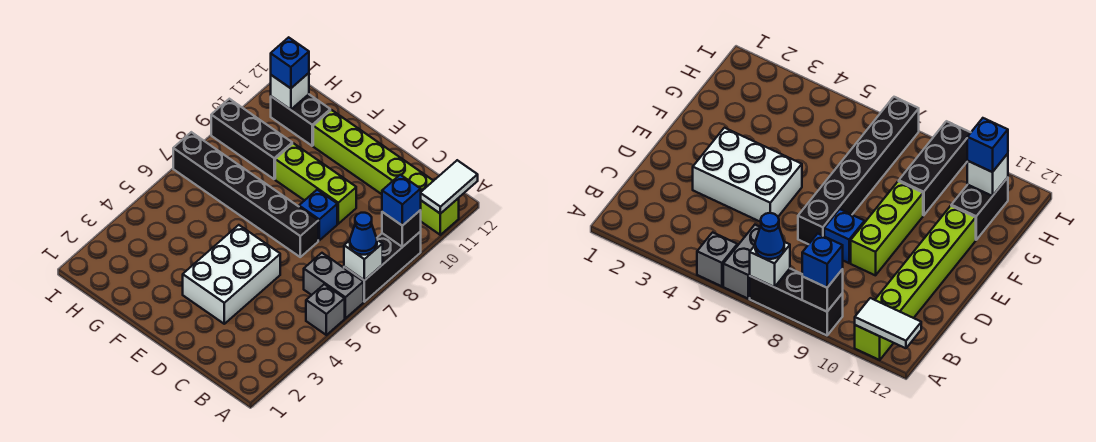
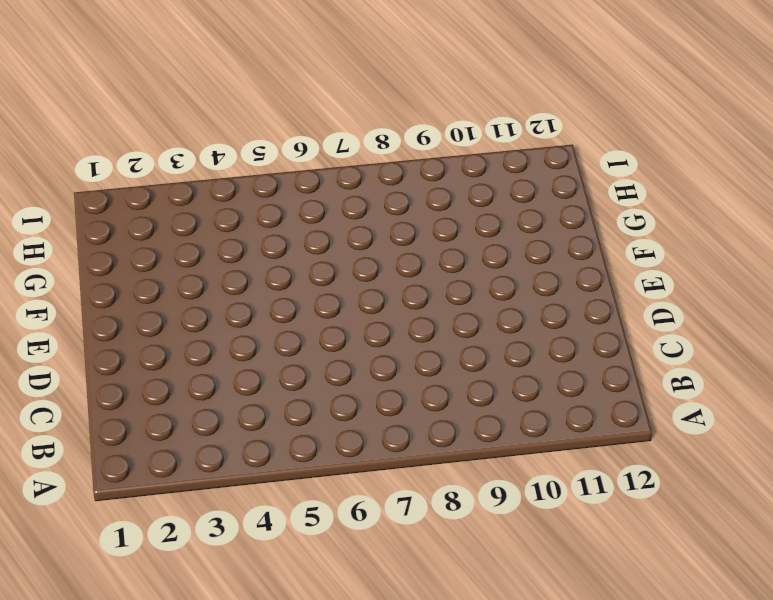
none -> grey brick A5 level 1
none -> grey brick A6:B6 level 1
none -> black brick A7:A9 level 1

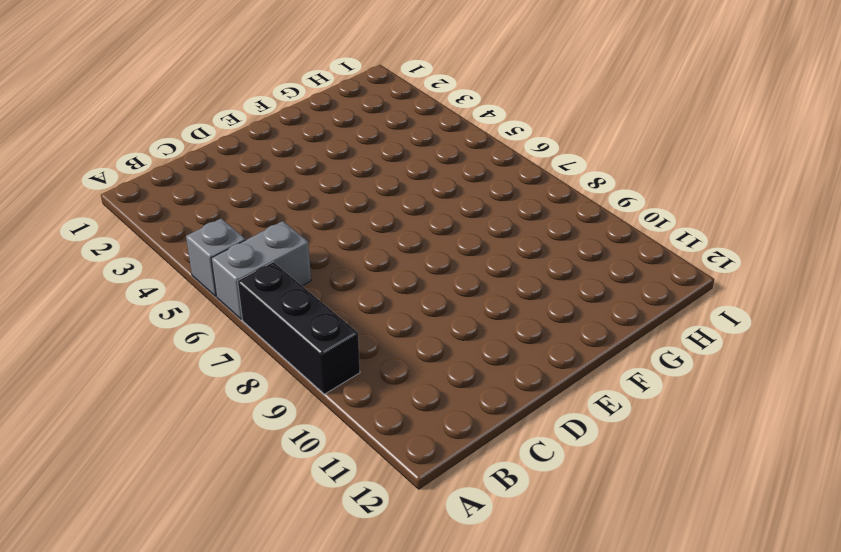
none -> lime brick A11:F11 level 1
none -> white brick D3:E5 level 1
none -> black brick D7:I7 level 1

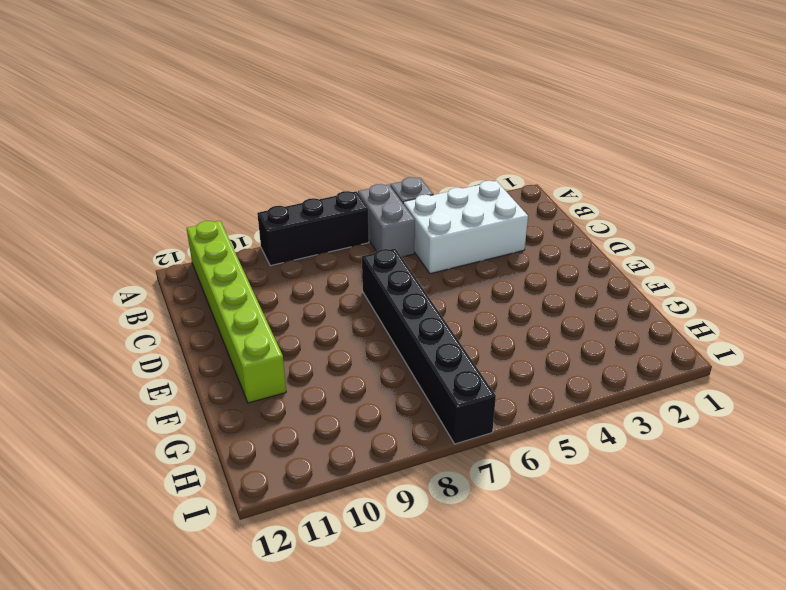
white brick B3:C5 level 1 -> white brick D3:E5 level 1
none -> blue brick D8 level 1
none -> lime brick D9:F9 level 1
none -> black brick G9:I9 level 1

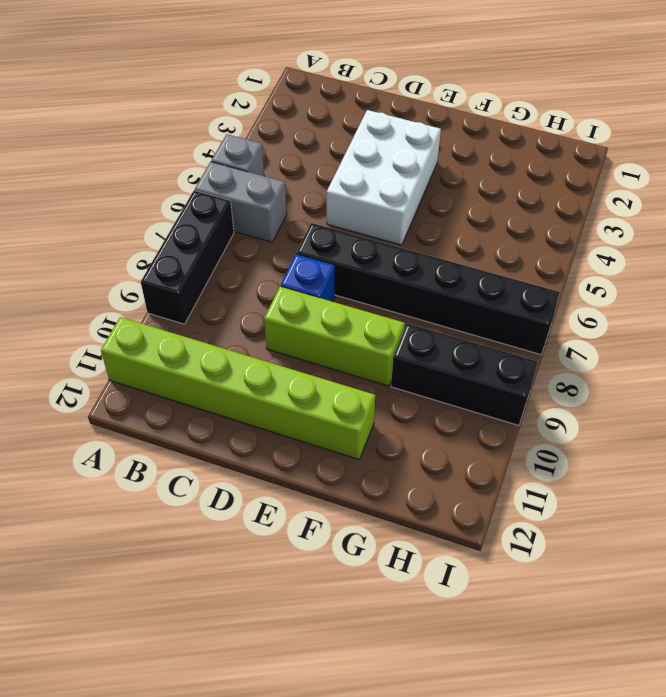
none -> black brick G11:H11 level 1
none -> white brick A7 level 2
none -> black brick A9 level 2

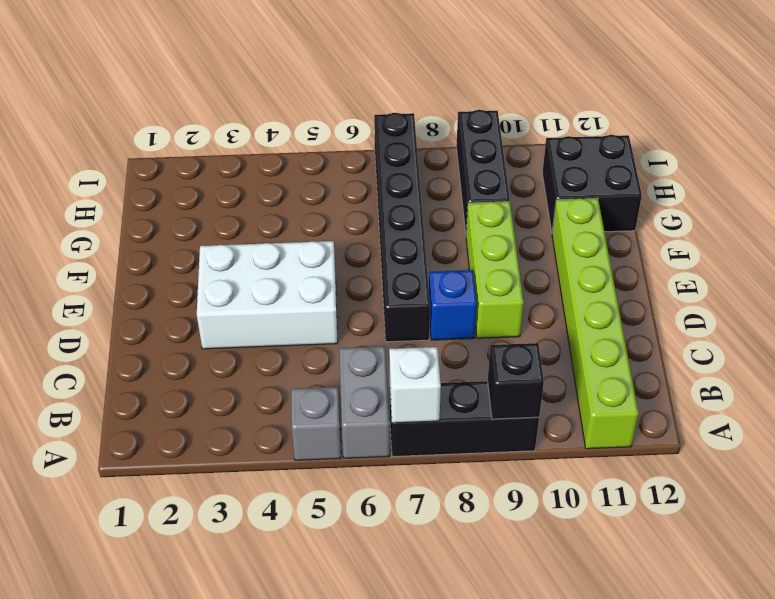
black brick G11:H12 level 1 -> black brick G11:H11 level 1
none -> white tile A11:A12 level 2
none -> white brick H11 level 2
none -> blue cone A7 level 3

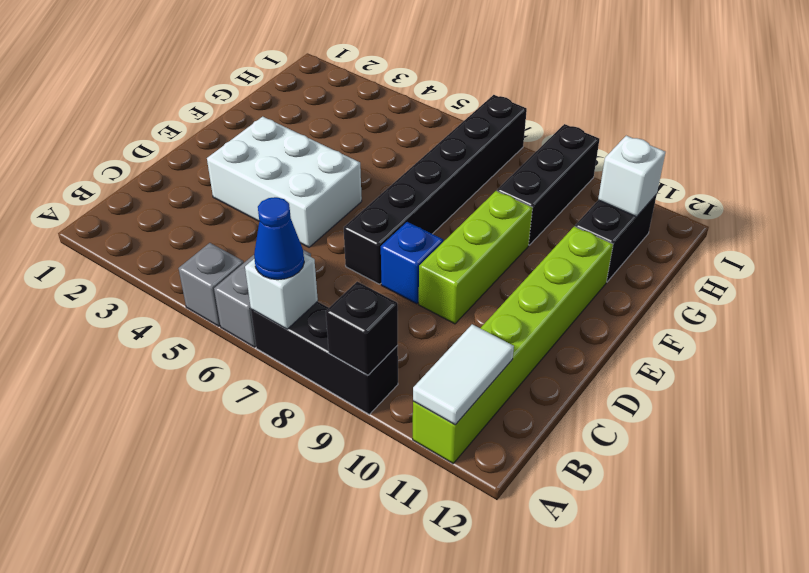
white tile A11:B11 level 2 -> white tile A11:A12 level 2
none -> blue brick A9 level 3
none -> blue brick H11 level 3

